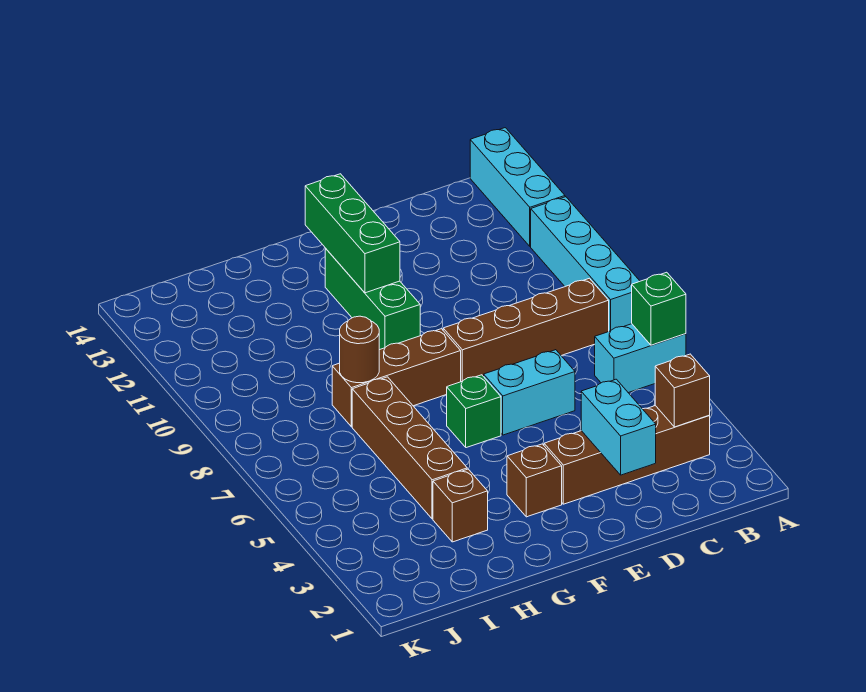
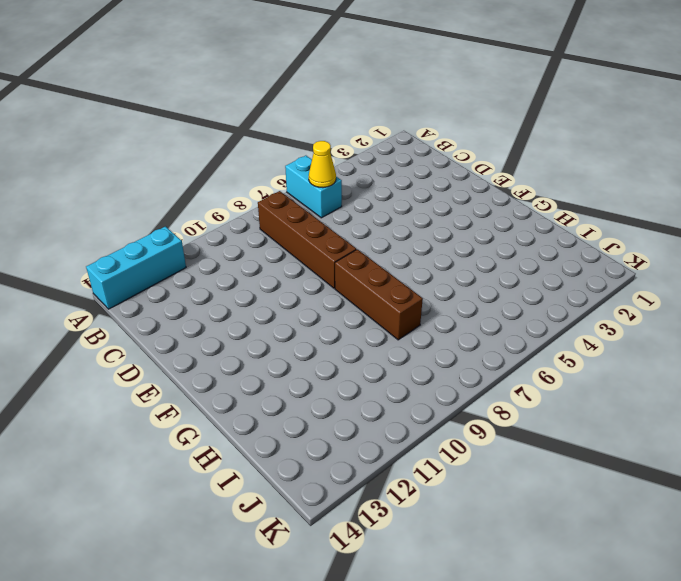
yellow cone B6 level 2 -> none
none -> cyan brick A8:A11 level 1
none -> brown brick B3:E3 level 1
none -> cyan brick D6:E6 level 1

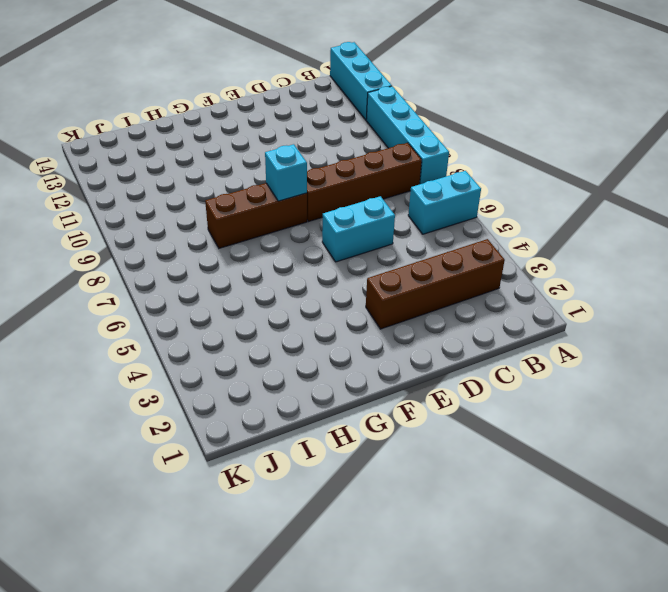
cyan brick F8 level 2 -> none
none -> brown brick F3 level 1
none -> green brick F6 level 1
none -> green brick F10:F12 level 1

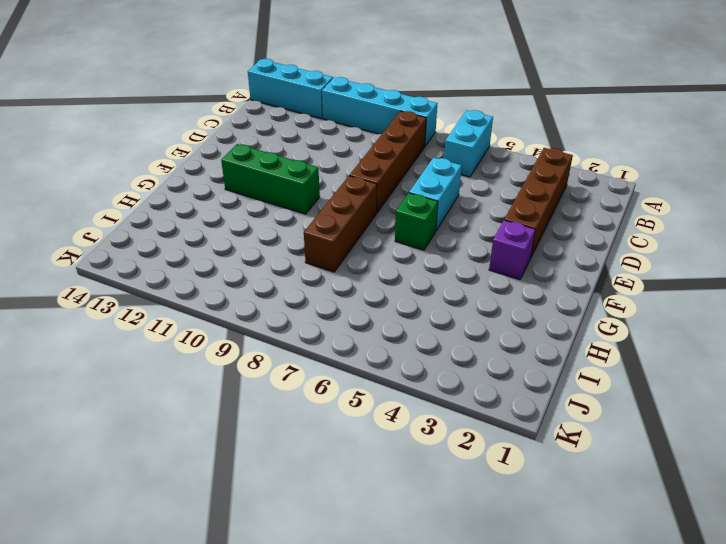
purple brick F3 level 1 -> brown brick F3 level 1
none -> brown brick H3 level 1
none -> brown brick H4:H7 level 1
none -> green brick A6 level 2

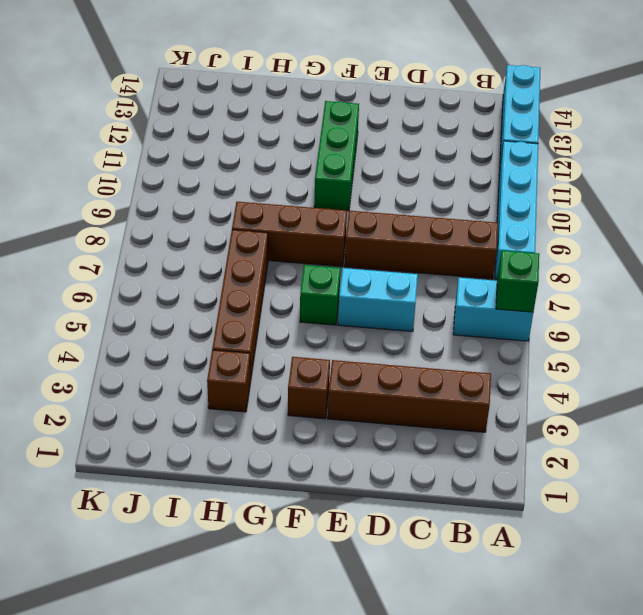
none -> brown brick B3 level 2
none -> cyan brick D2:D3 level 2
none -> green brick F11:F13 level 2

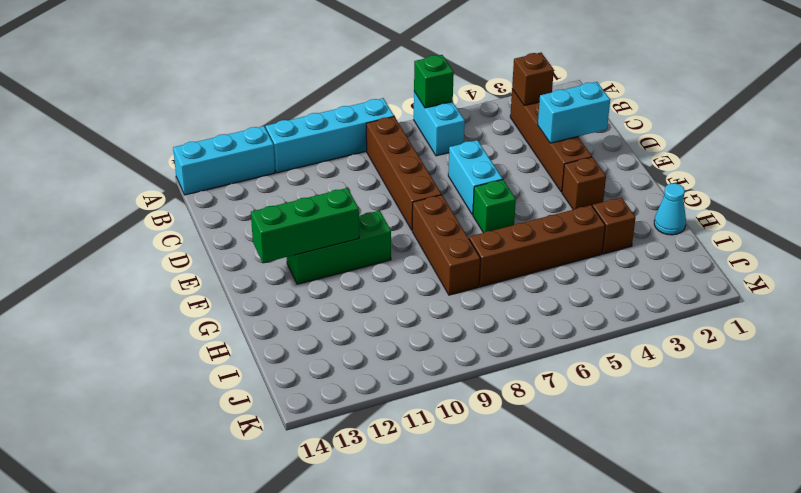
cyan cone H1 level 1 -> none
none -> brown round brick H8 level 2

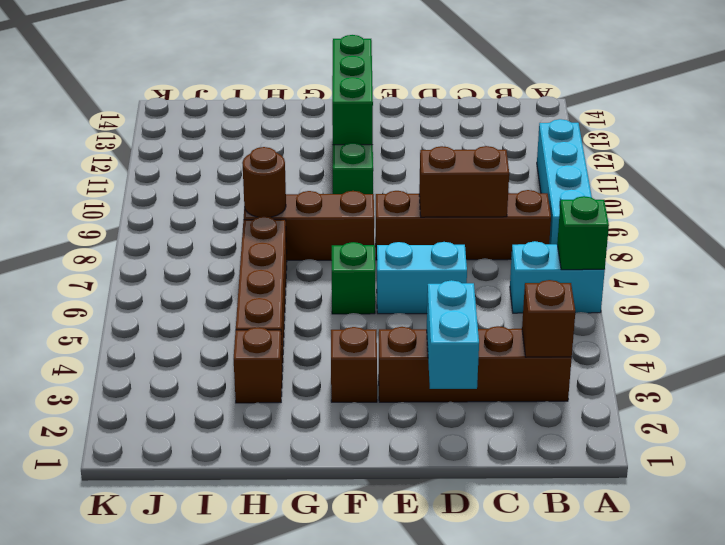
brown brick C8:D8 level 2 -> none
none -> cyan brick A12:A14 level 1

